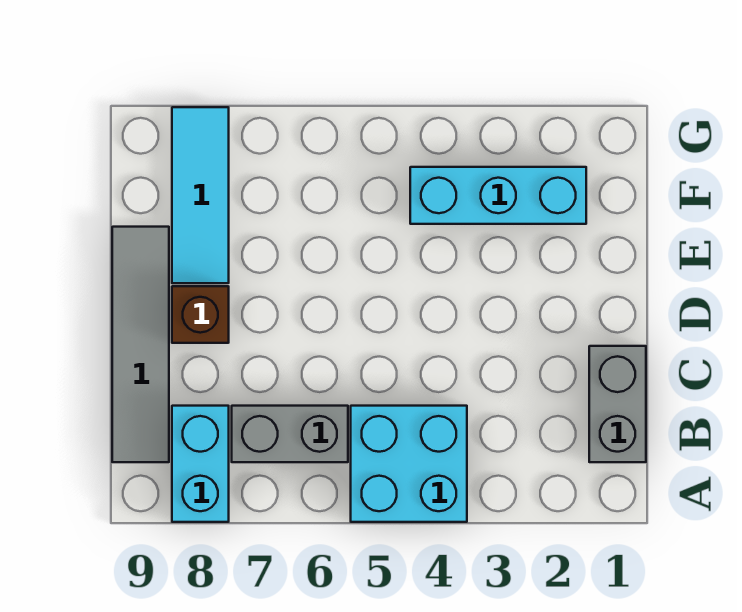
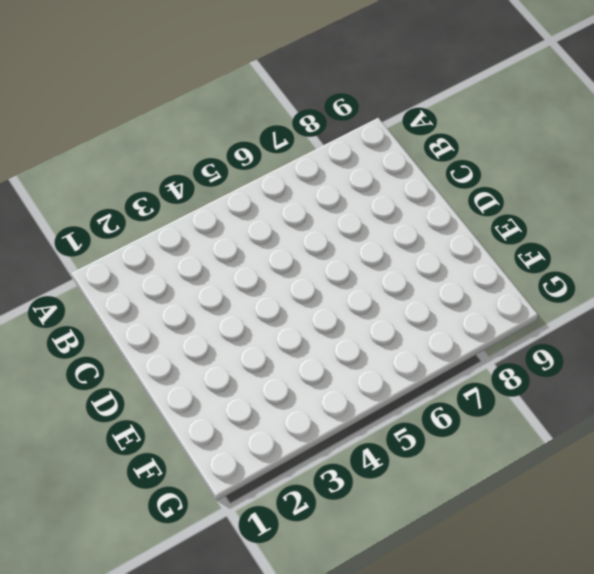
none -> cyan brick A4:B5 level 1
none -> cyan brick A8:B8 level 1

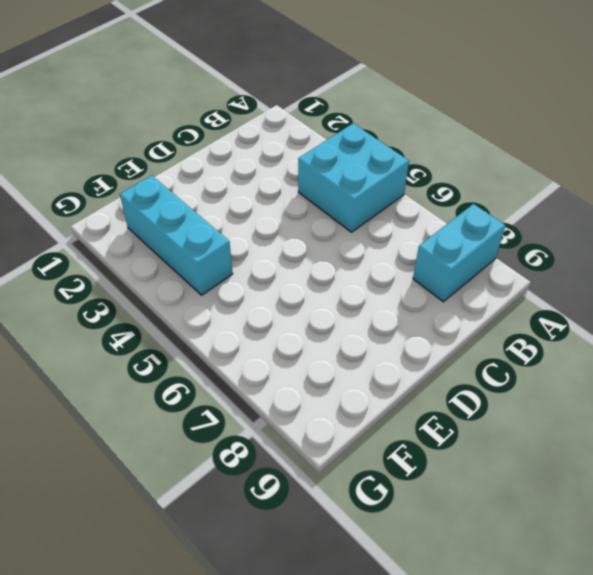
none -> grey brick B1:C1 level 1
none -> grey brick B6:B7 level 1

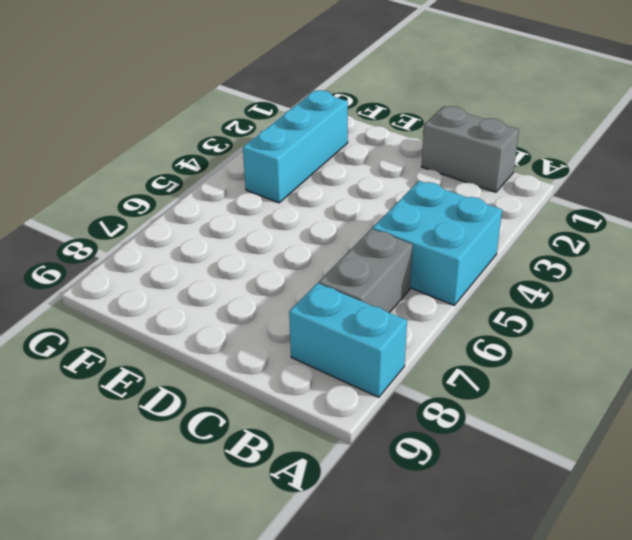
none -> grey tile B9:E9 level 1
none -> brown brick D8 level 1

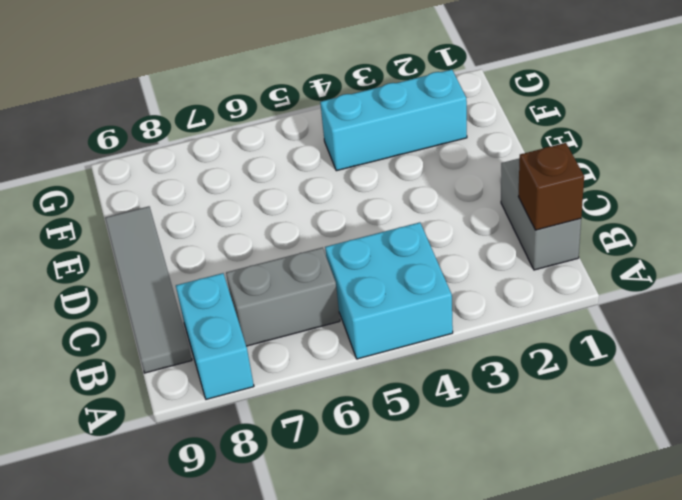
brown brick B1 level 2 -> brown brick D8 level 1
none -> cyan tile E8:G8 level 1

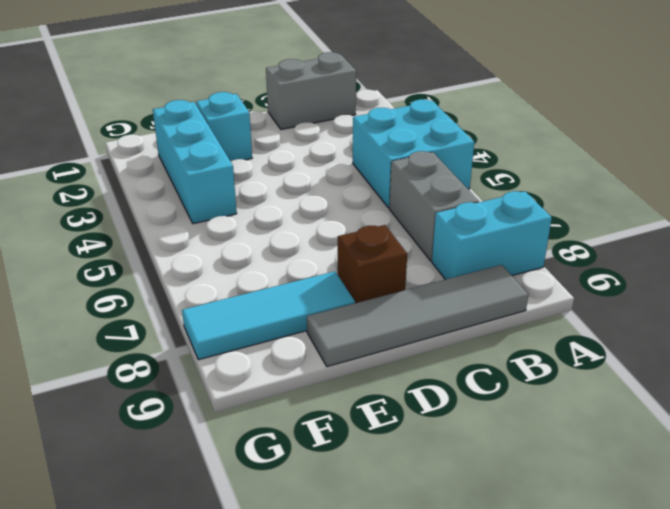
cyan brick E2 level 1 -> none

